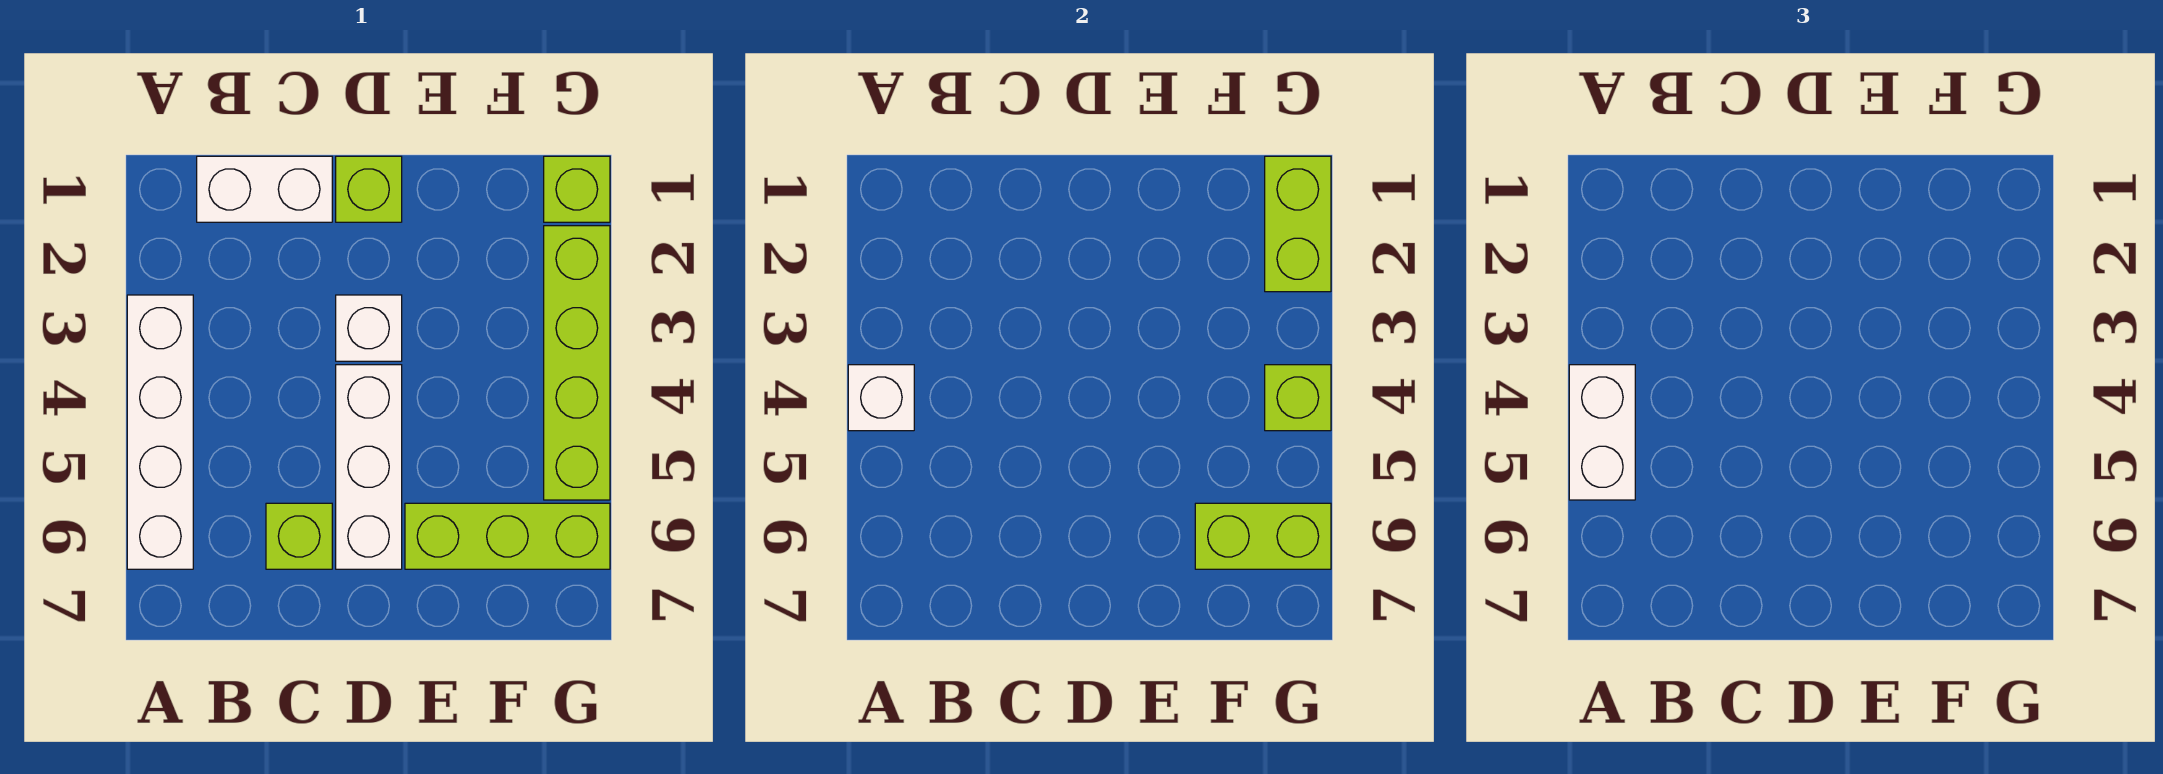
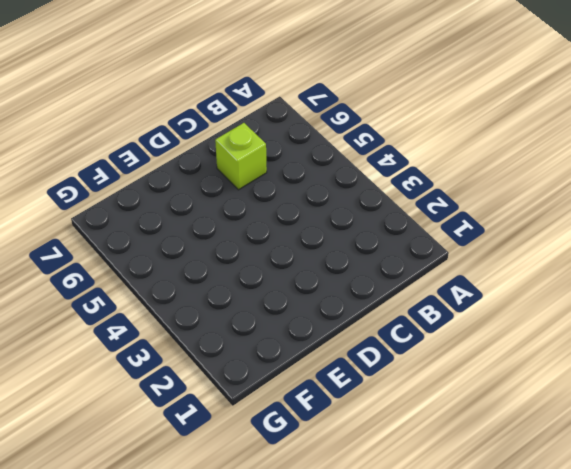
none -> white brick A3:A6 level 1
none -> white brick B1:C1 level 1
none -> lime brick D1 level 1

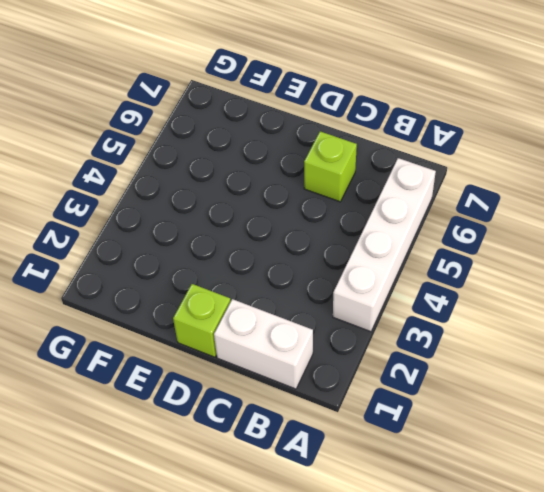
none -> white brick D3 level 1
none -> white brick D4:D6 level 1
none -> lime brick E6:G6 level 1

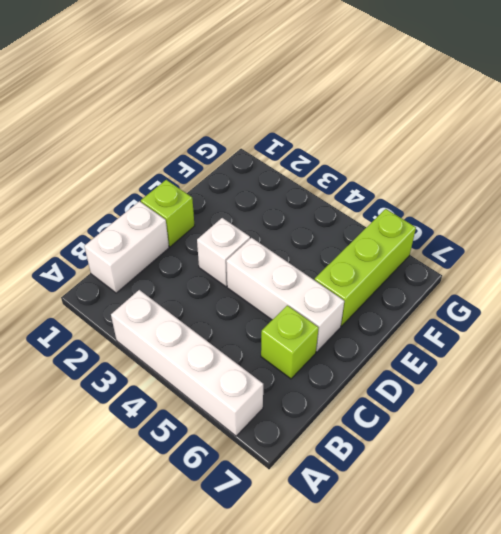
none -> lime brick G1 level 1
none -> lime brick G2:G5 level 1
none -> white brick A4 level 2

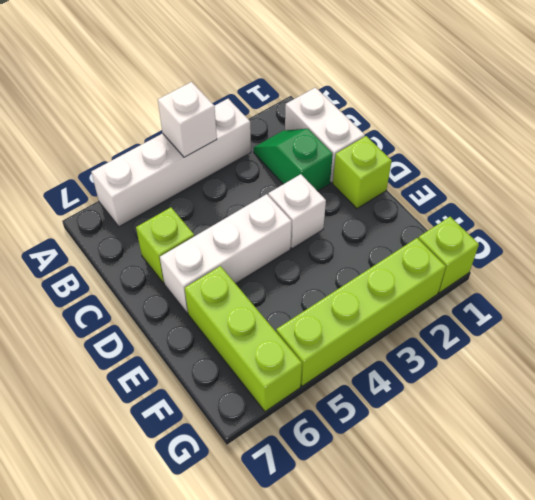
green slope B2:C2 level 1 top C -> none
none -> lime brick F6:G6 level 2
none -> lime brick G1:G2 level 2
none -> lime brick G4 level 2

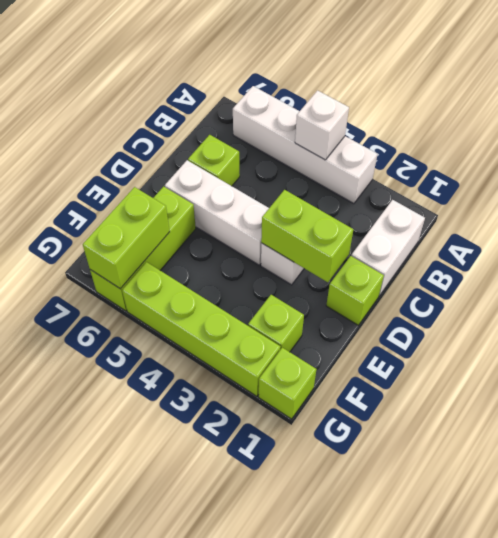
lime brick D2:D3 level 2 -> lime brick G1:G2 level 2
lime brick F2 level 1 -> lime brick G4 level 2
none -> white brick A4:A5 level 3

